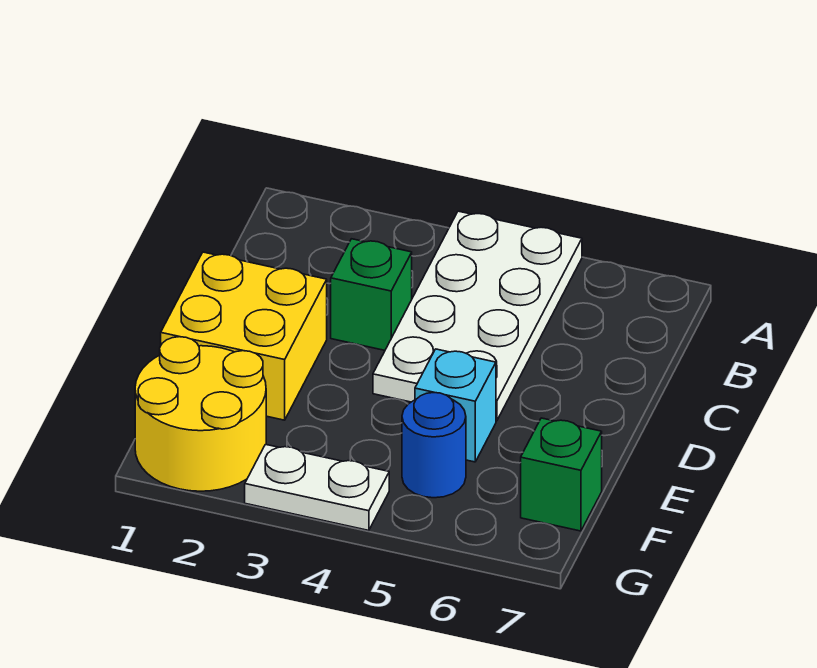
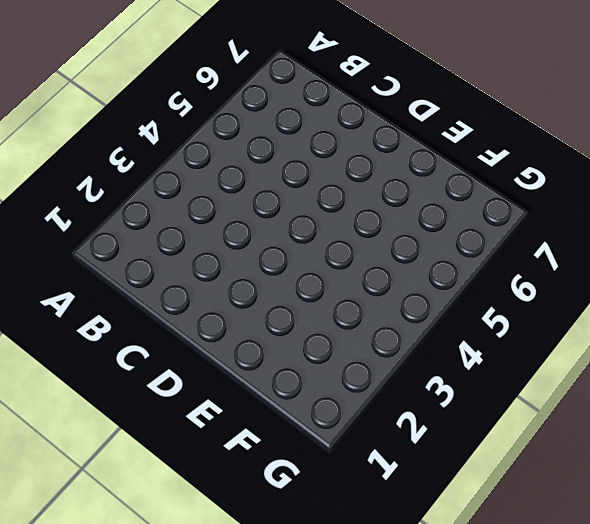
none -> white plate A4:D5 level 1
none -> green brick C3 level 1

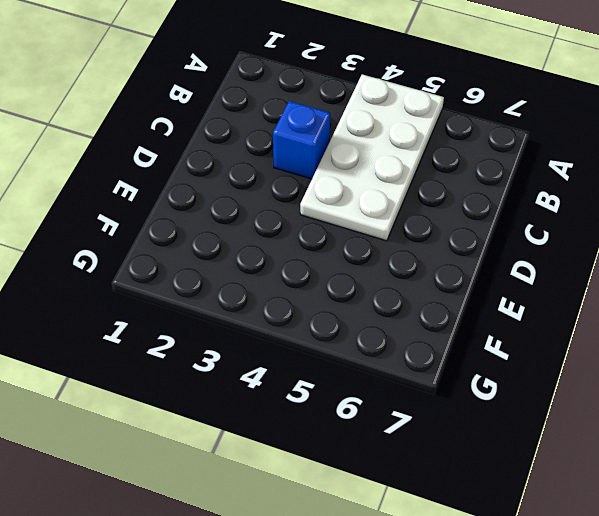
blue brick C3 level 1 -> green brick C3 level 1
none -> yellow brick D1:E2 level 1
none -> cyan brick E5 level 1

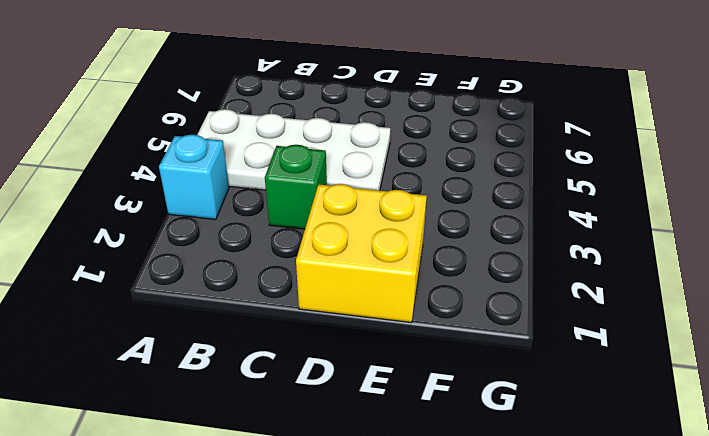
cyan brick A3 level 1 -> cyan brick E5 level 1
none -> yellow round brick F1:G2 level 1
none -> blue round brick F5 level 1

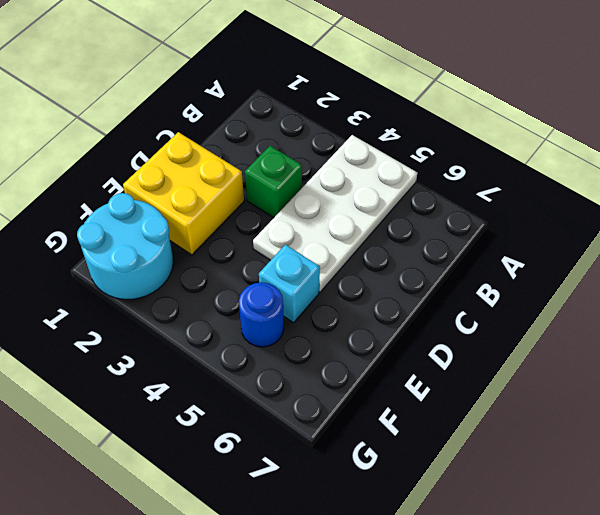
cyan round brick F1:G2 level 1 -> yellow round brick F1:G2 level 1
none -> green brick F7 level 1
none -> white plate G3:G4 level 1

